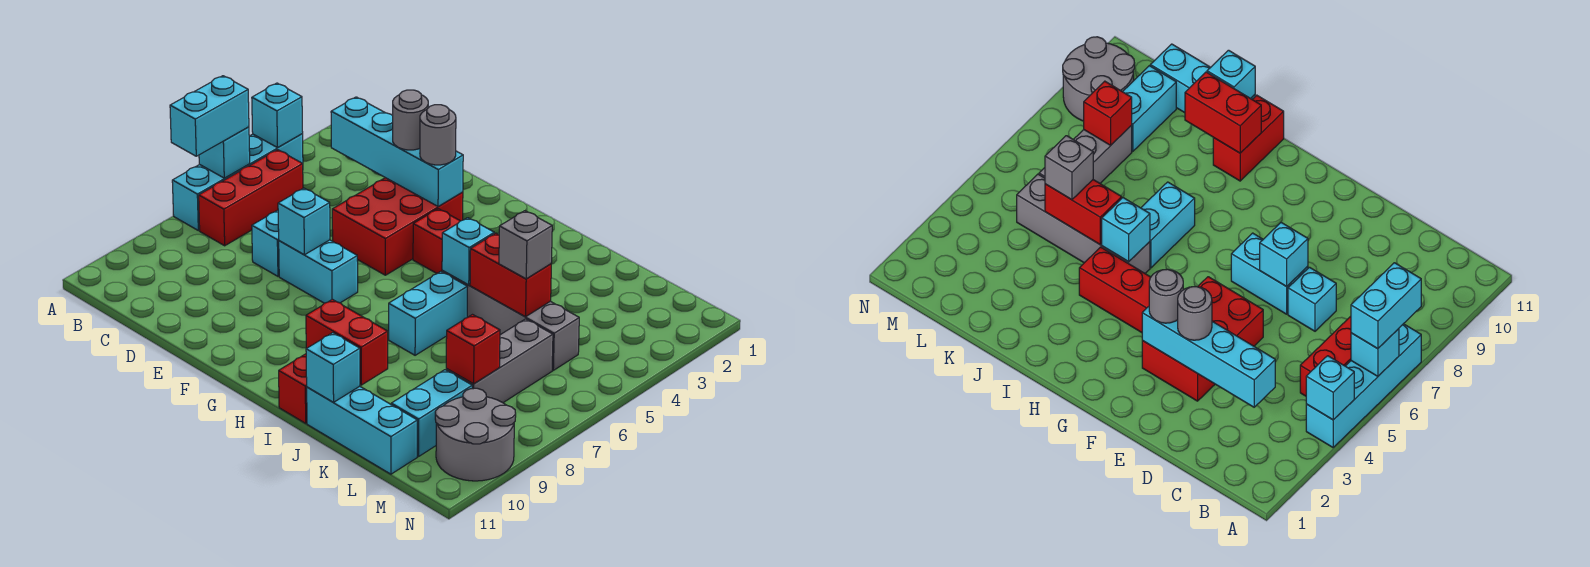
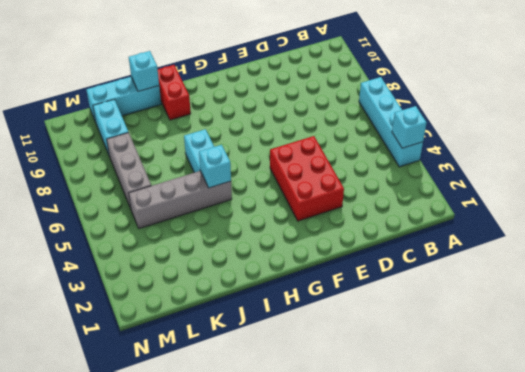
none -> red brick B5:B7 level 1
none -> cyan brick D7 level 1
none -> cyan brick E7:F7 level 1

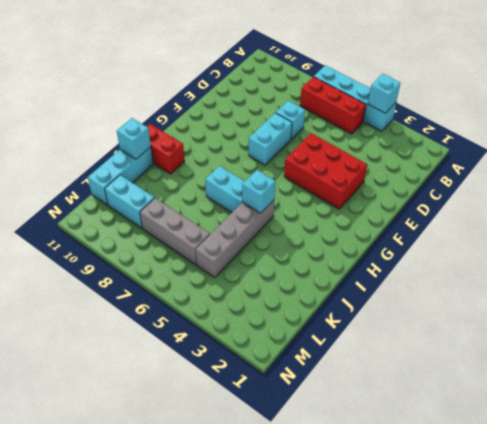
none -> red brick G4:I4 level 1
none -> grey round brick M9:N10 level 1
none -> cyan brick A6 level 2

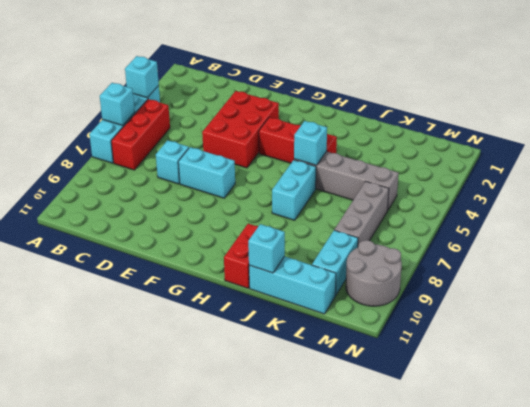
none -> cyan brick C3:F3 level 2
none -> cyan brick E7 level 2
none -> red brick I10:J10 level 2

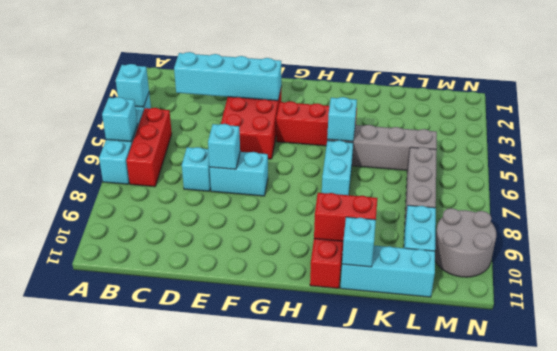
none -> red brick J5:K5 level 2
none -> red brick L8 level 2
none -> cyan brick A6:A7 level 3

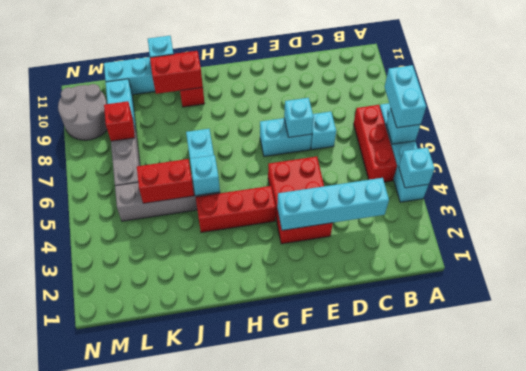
none -> grey round brick E3 level 3
none -> grey round brick F3 level 3
none -> grey brick K5 level 3

